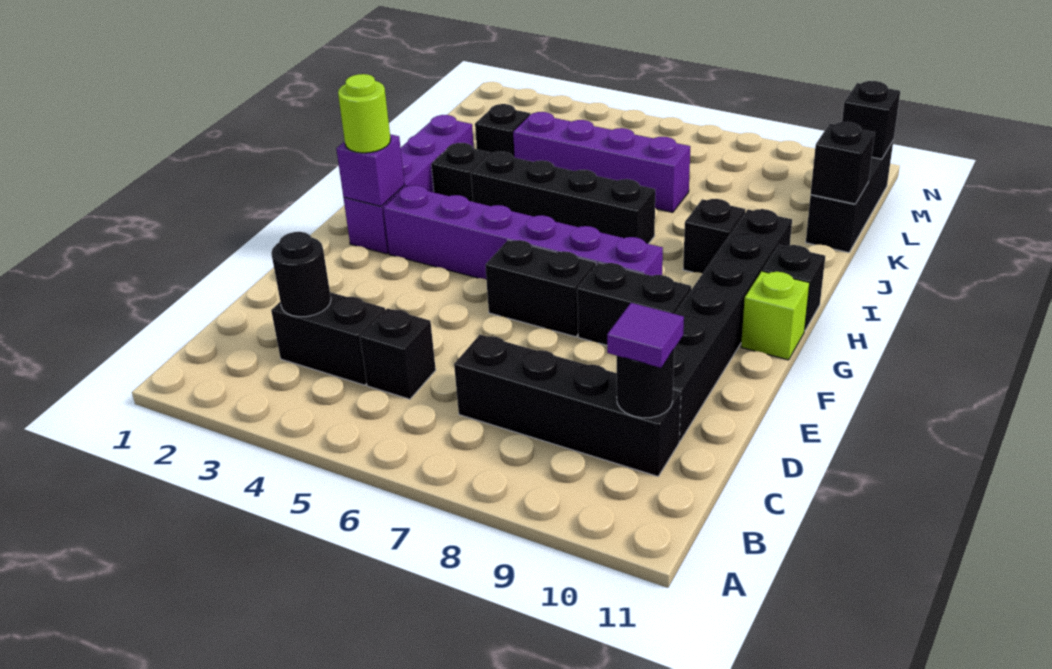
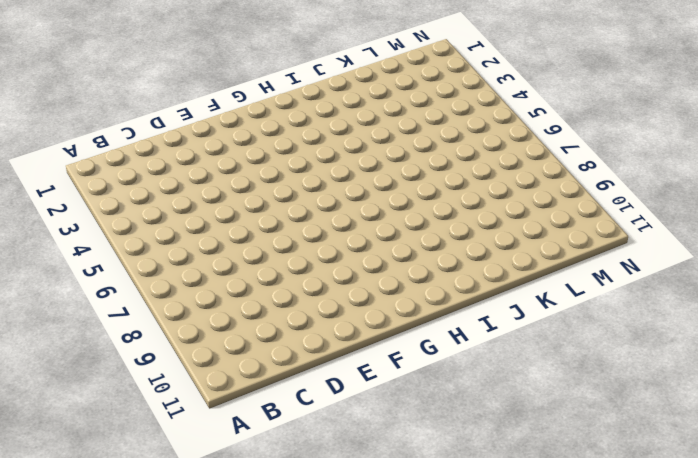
none -> black brick C3:C4 level 1
none -> black brick C5 level 1
none -> black brick C7:C10 level 1

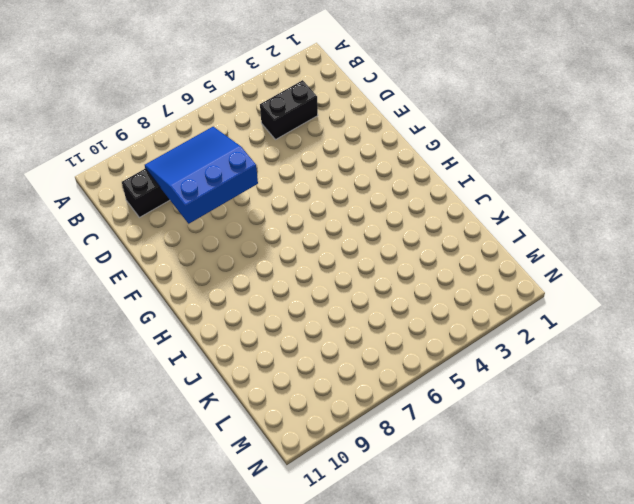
blue slope C7:E9 level 2 top E -> none
none -> black brick C5 level 1
none -> black brick D10:I10 level 1
none -> black brick F6:F7 level 1

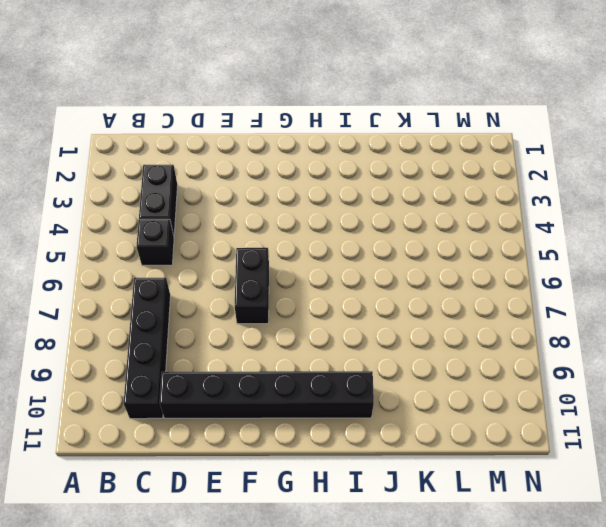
none -> black brick F8:F9 level 1
none -> purple brick G2:J2 level 1
none -> purple brick G3:G8 level 1

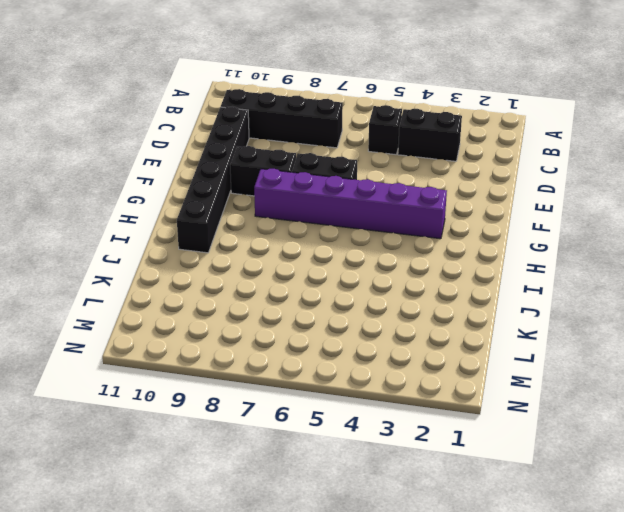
none -> purple brick G2:J2 level 1
none -> lime brick G11 level 1
none -> black brick H11 level 1

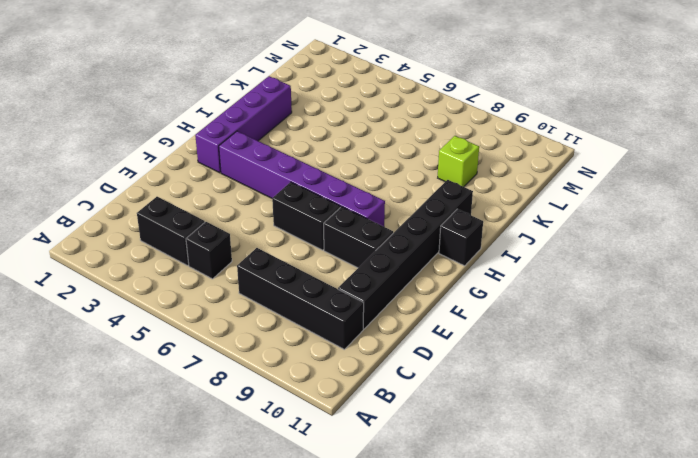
lime brick K9 level 1 -> lime brick G11 level 1
none -> black brick I3 level 1
none -> black brick I4:I7 level 1
none -> black brick I9 level 1

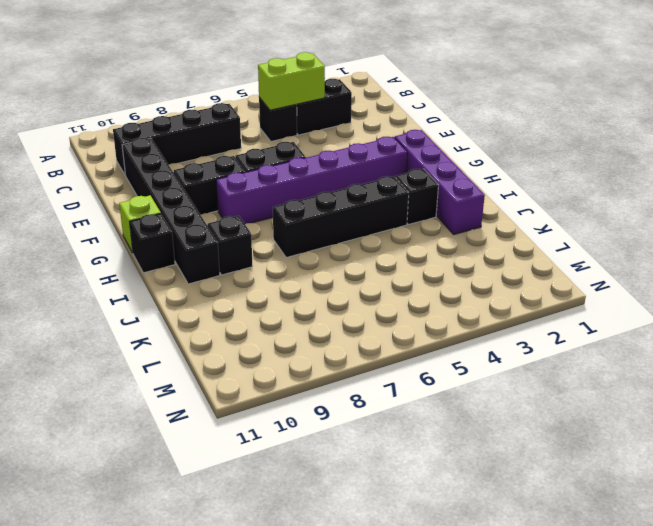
lime brick C4:C5 level 2 -> none
none -> black brick K3 level 1
none -> purple brick K4:K7 level 1
none -> black brick K11:M11 level 1

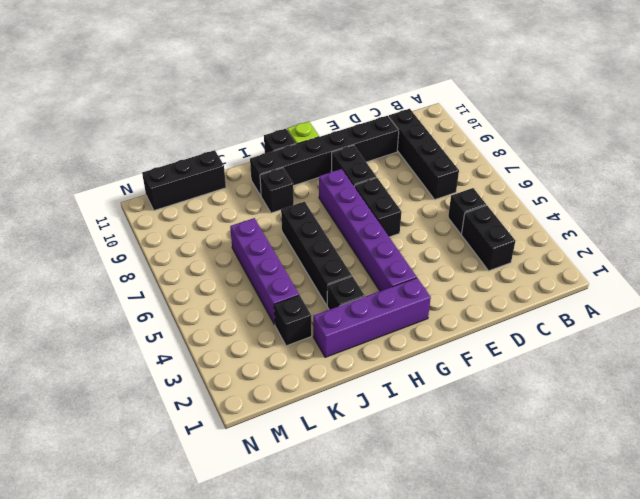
none -> black round brick C3 level 2
none -> black round brick C10 level 2
none -> purple brick G2 level 2

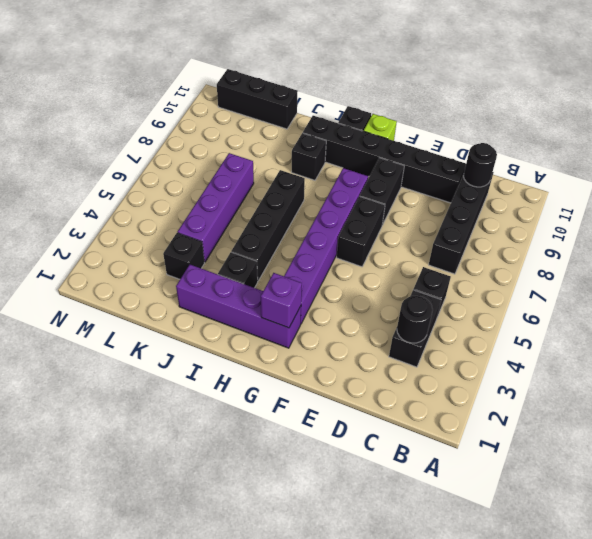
none -> black brick K11 level 2
none -> black brick M11 level 2
none -> purple tile C10 level 3

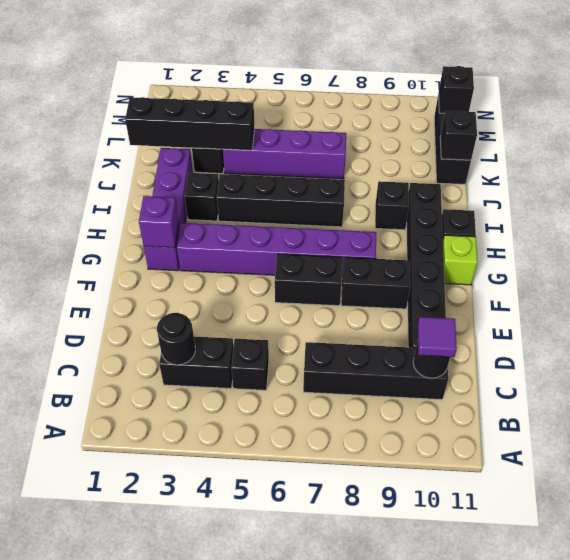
black brick K1:K4 level 2 -> none
none -> lime round brick G2 level 3

